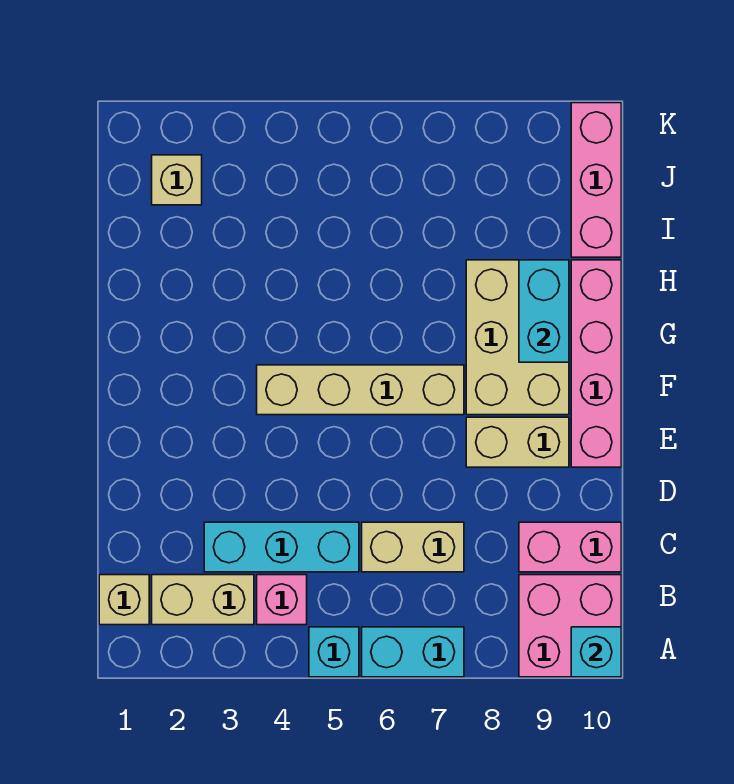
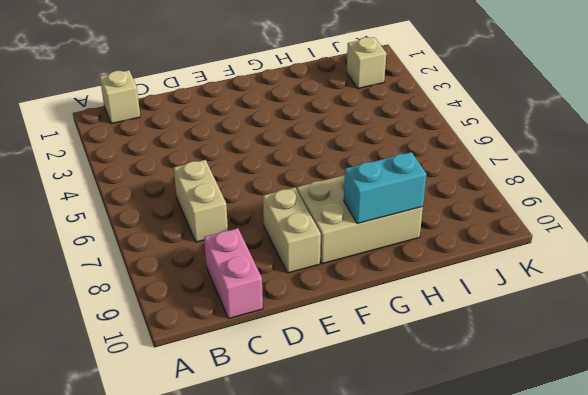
none -> cyan brick A5 level 1
none -> cyan brick A6:A7 level 1
none -> pink brick A9:B10 level 1

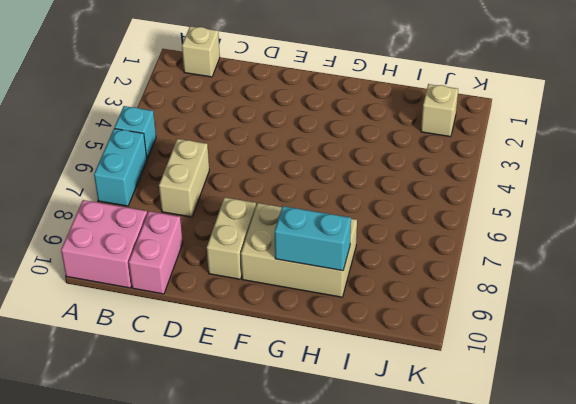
none -> tan brick B2:B3 level 1
none -> pink brick B4 level 1
none -> cyan brick C3:C5 level 1

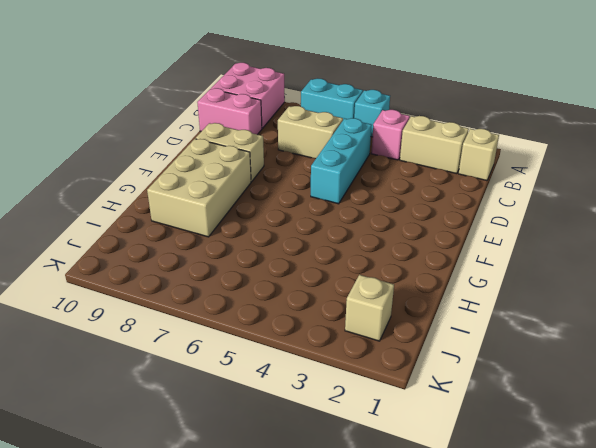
cyan brick C5:E5 level 1 -> cyan brick C3:C5 level 1
none -> pink brick E10:H10 level 1
none -> tan brick F4:F7 level 1
none -> pink brick I10:K10 level 1

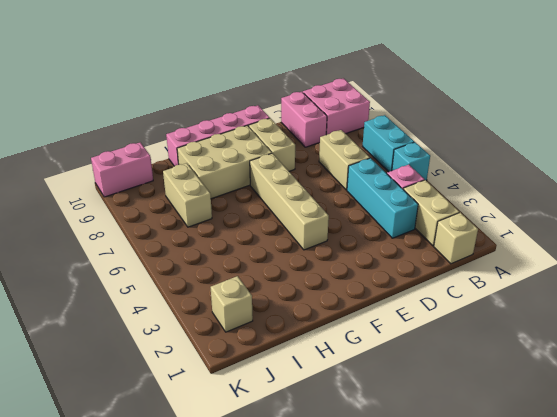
tan brick I7:I8 level 1 -> none
pink brick J10:K10 level 1 -> pink brick I10:K10 level 1
none -> cyan brick A10 level 2
none -> cyan brick G9:H9 level 2

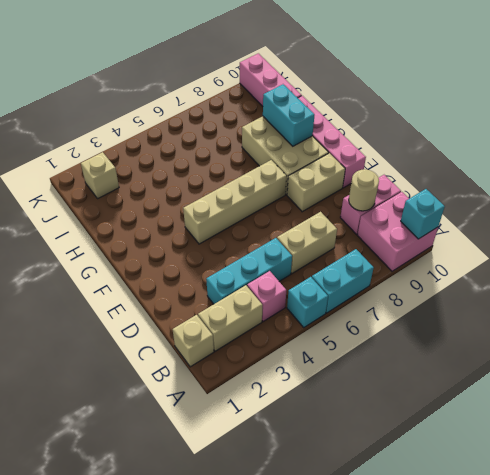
tan round brick C9 level 2 -> none

